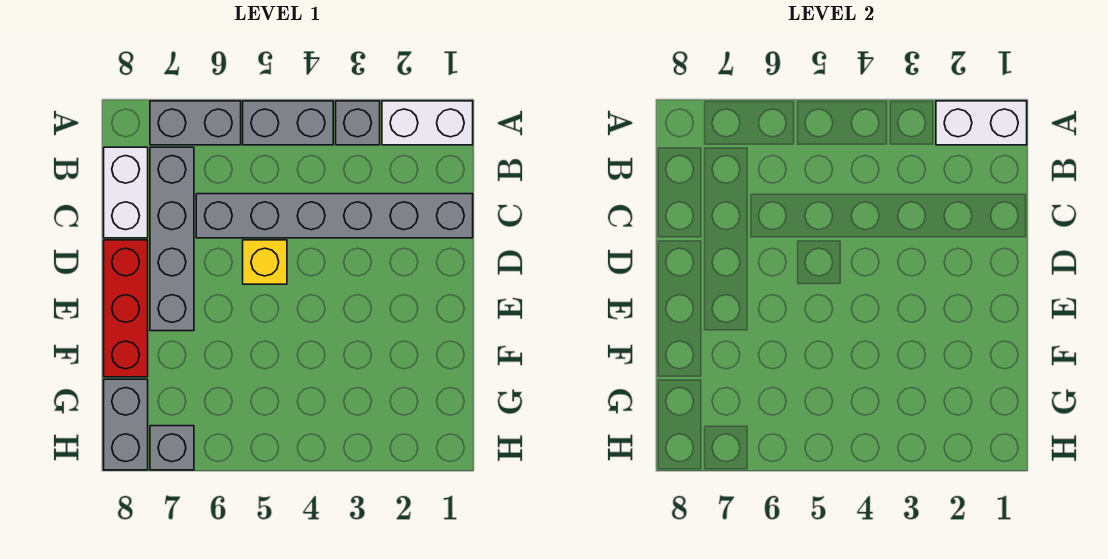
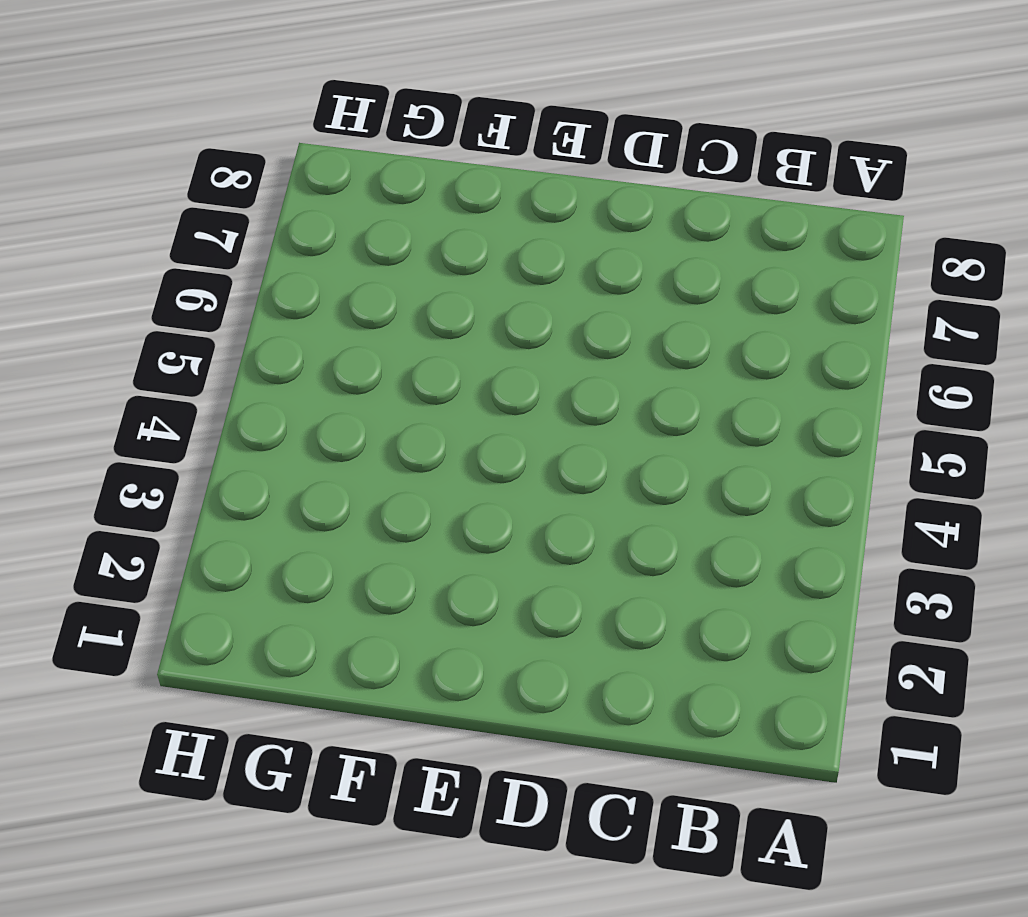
none -> white brick A1:A2 level 1
none -> grey brick A3 level 1
none -> grey brick A4:A5 level 1

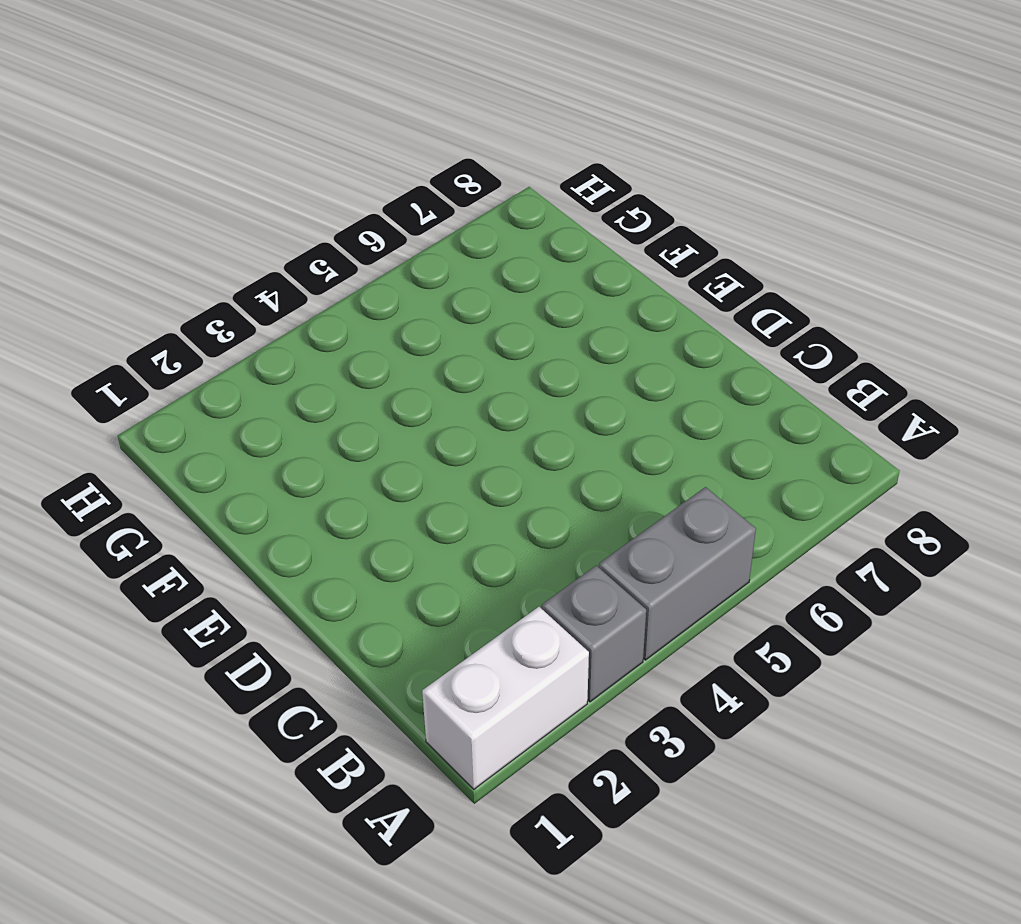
none -> grey brick A6:A7 level 1
none -> grey brick B7:E7 level 1
none -> white brick B8:C8 level 1

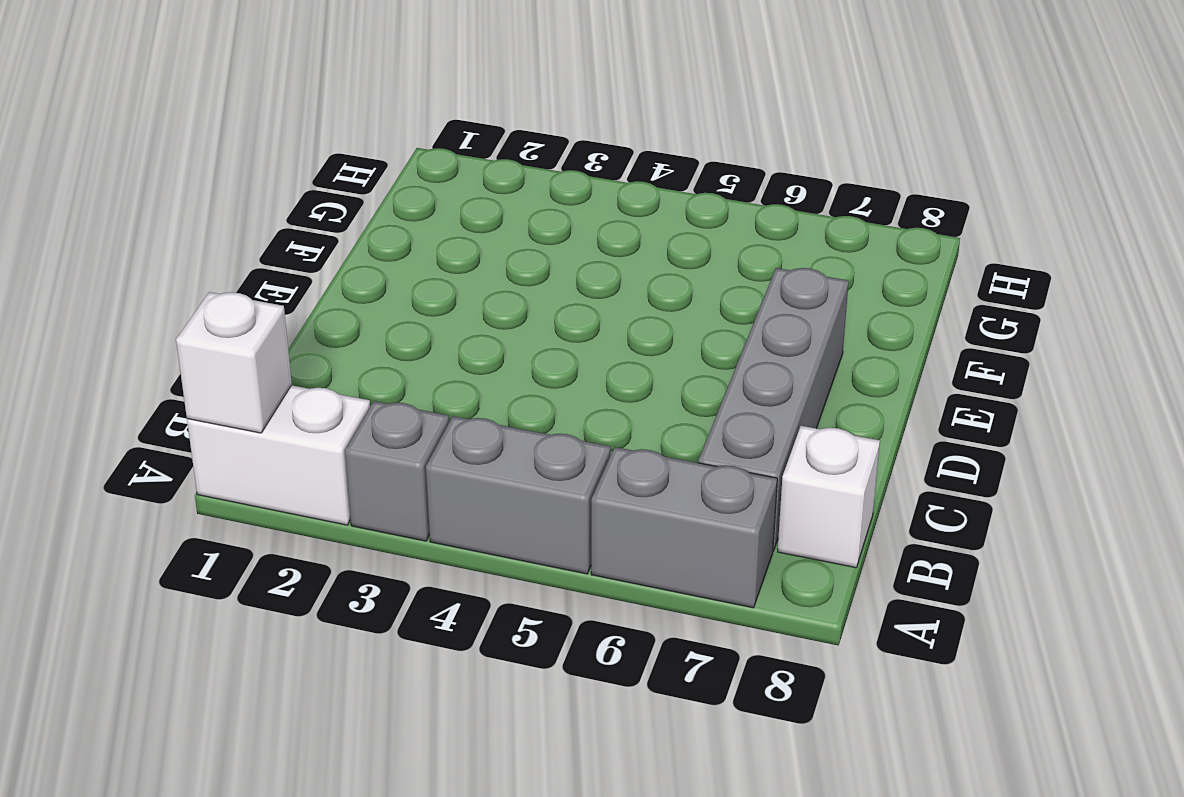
white brick A1 level 2 -> white brick A1:A2 level 2
white brick B8 level 1 -> white brick B8:C8 level 1
none -> grey brick C1:C6 level 1
none -> yellow brick D5 level 1
none -> red brick D8:F8 level 1

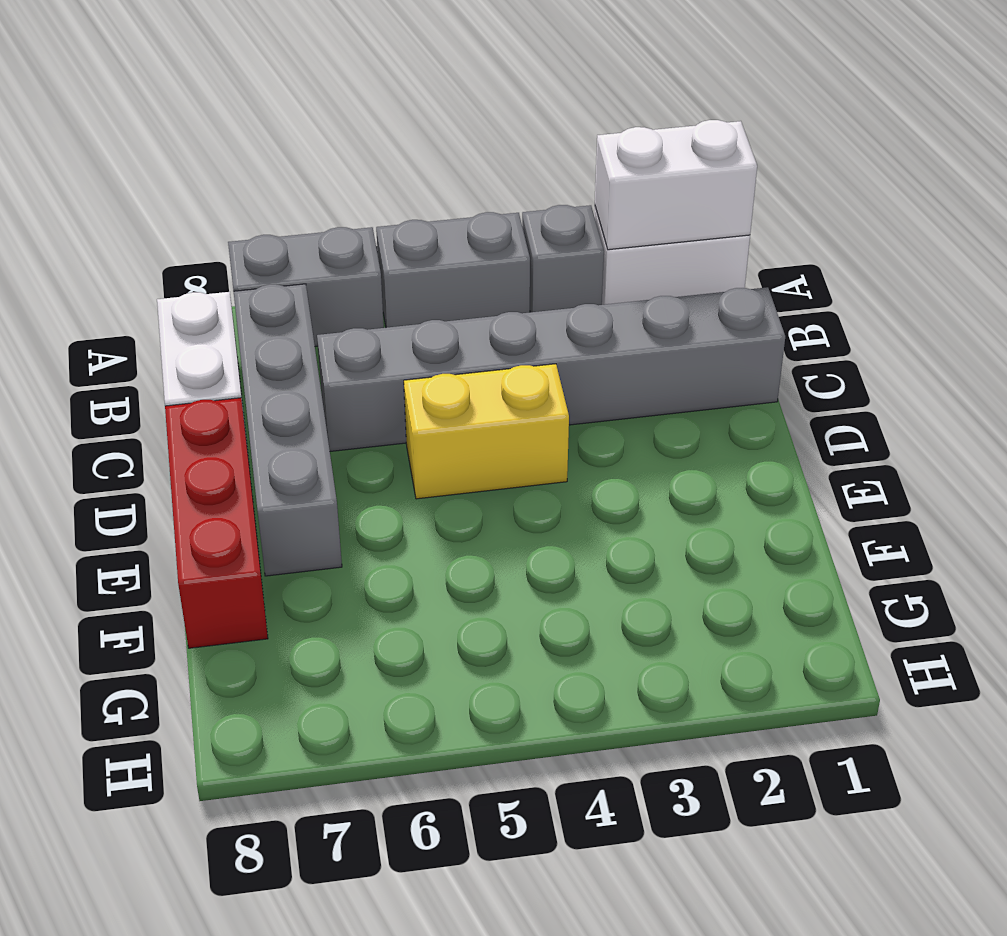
yellow brick D4:D5 level 1 -> yellow brick D5 level 1
none -> grey brick G8:H8 level 1
none -> grey brick H7 level 1

